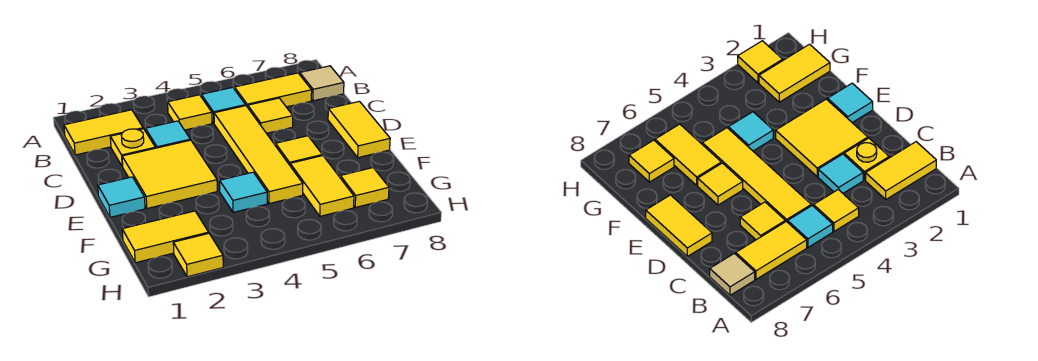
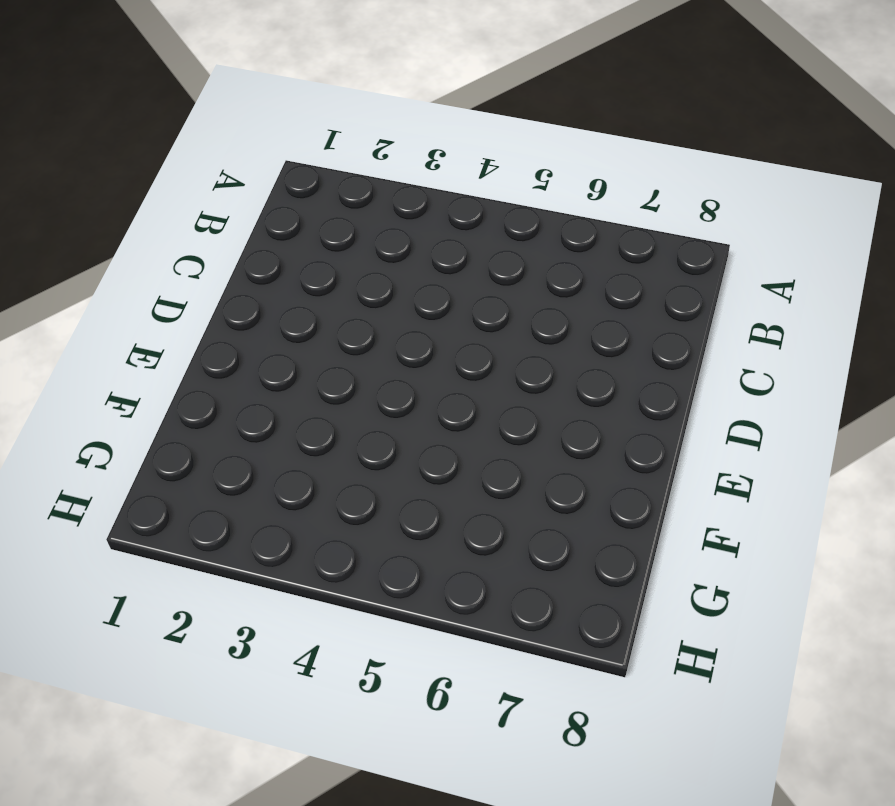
none -> yellow tile B1:B2 level 1
none -> yellow tile B4 level 1
none -> cyan tile B5 level 1

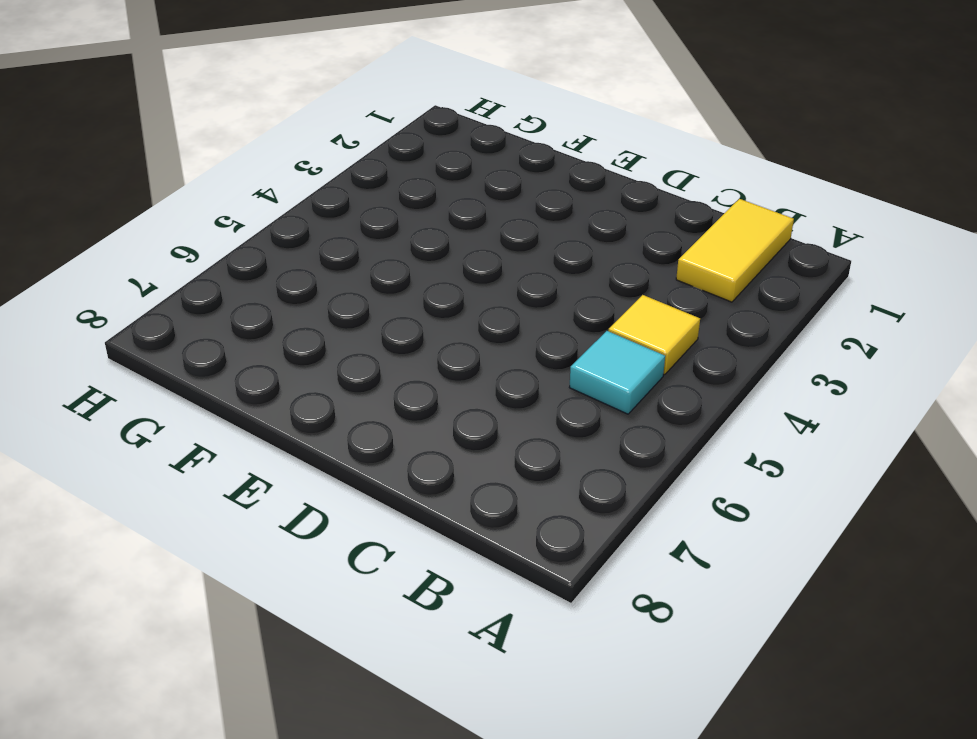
none -> yellow tile B6:B7 level 1
none -> tan tile B8 level 1
none -> yellow plate C2 level 1

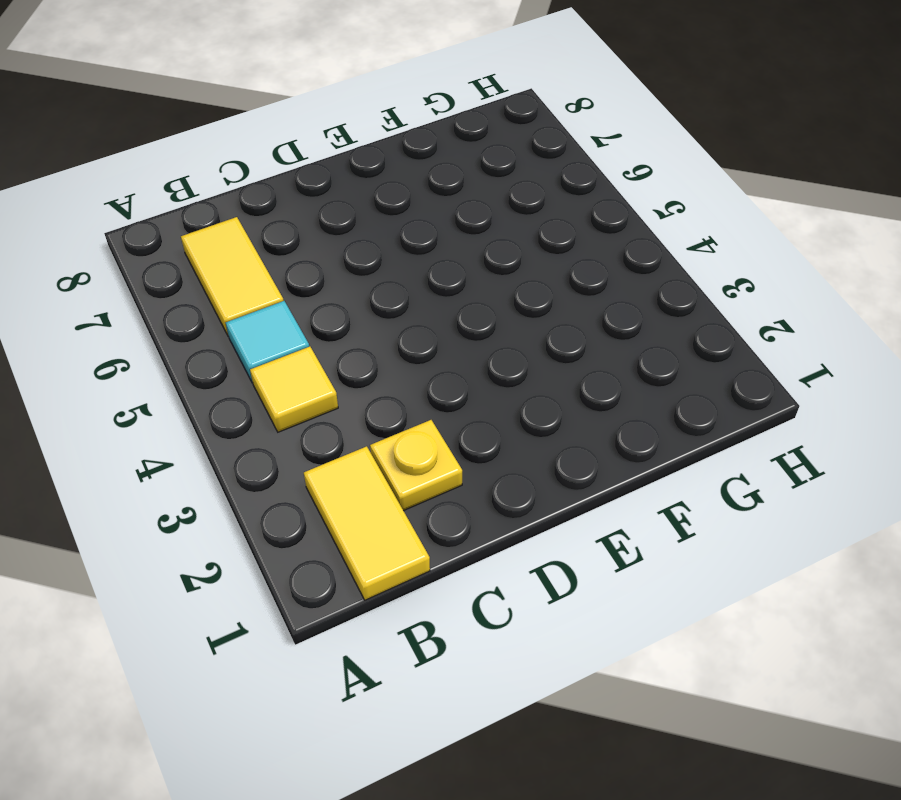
none -> tan tile B8 level 1
none -> cyan tile C3 level 1
none -> yellow tile C5:F5 level 1

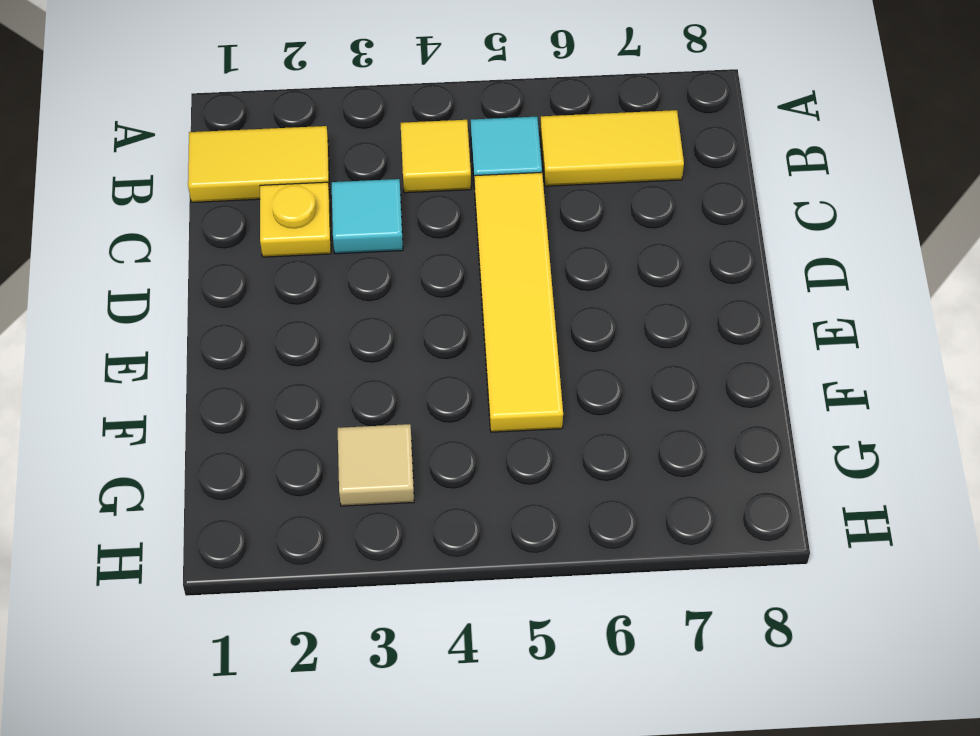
tan tile G3 level 1 -> tan tile B8 level 1
none -> yellow tile C6 level 1
none -> yellow tile D2:E3 level 1
none -> yellow tile D8:E8 level 1

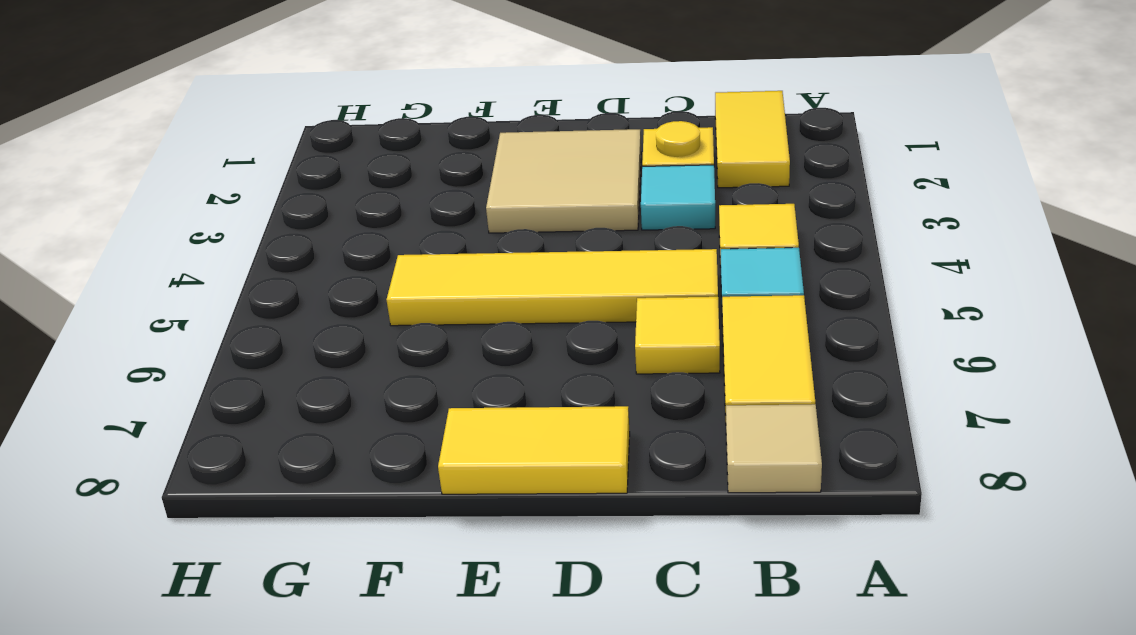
tan tile D2:E3 level 1 -> yellow tile D2:E3 level 1
none -> cyan tile E1 level 1
none -> yellow tile E6 level 1
none -> cyan tile F4 level 1

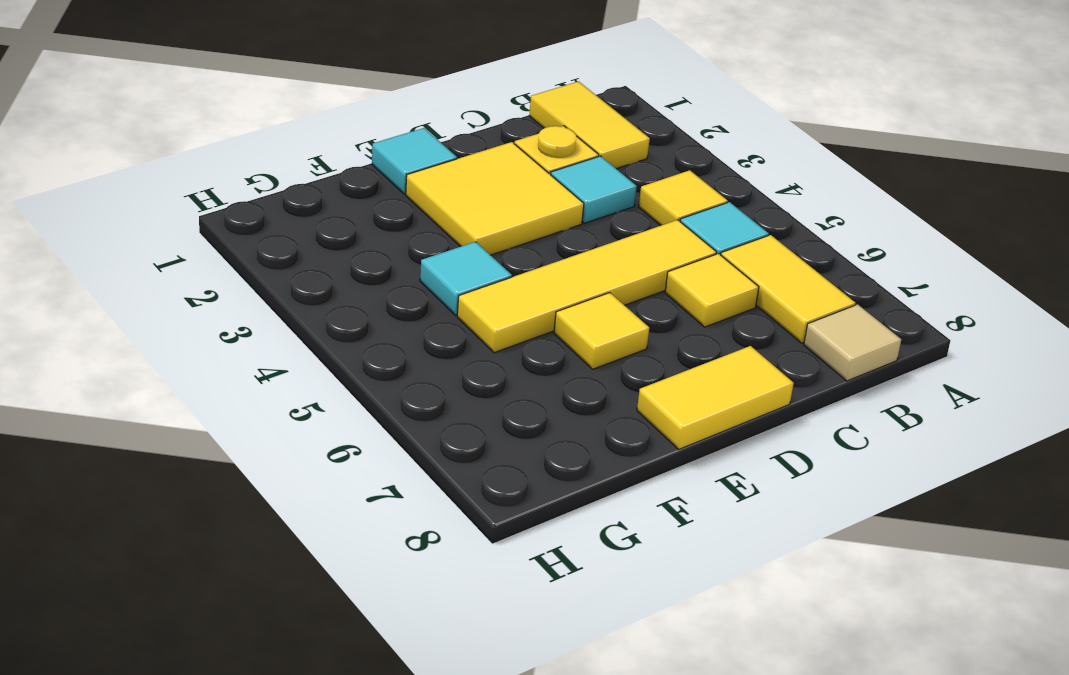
none -> yellow tile F6:G6 level 1
none -> yellow tile G1:G2 level 1
none -> yellow tile G7 level 1

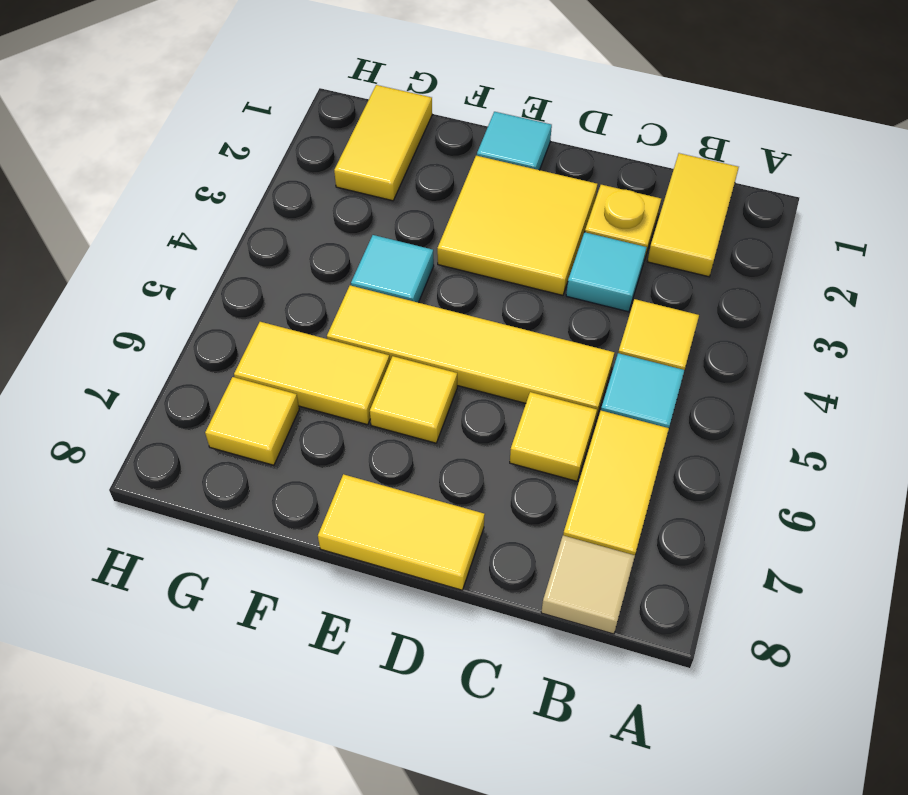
none -> yellow tile H2 level 1

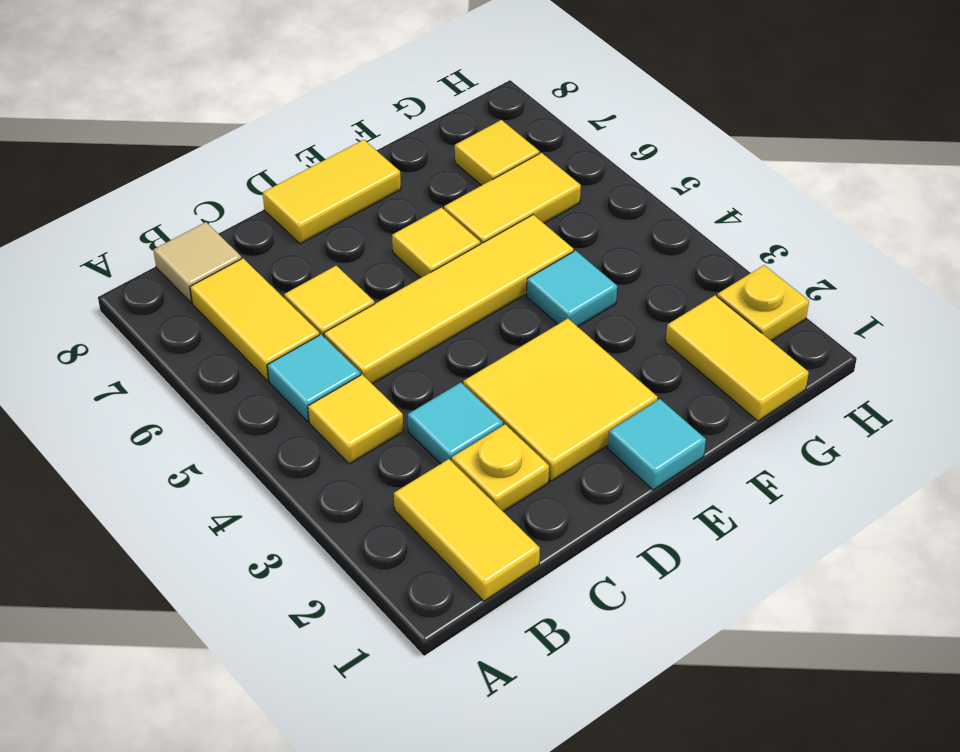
yellow plate H2 level 1 -> yellow tile H2 level 1

